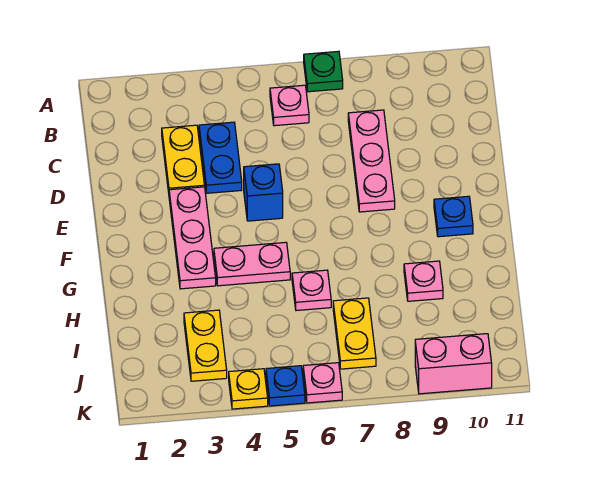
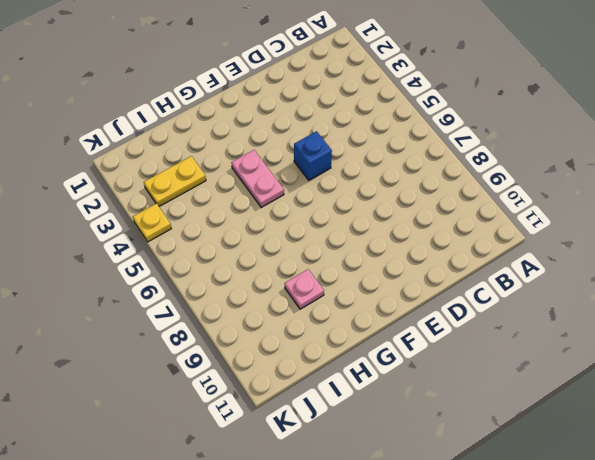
none -> green plate A7 level 1
none -> pink plate B6 level 1
none -> yellow plate C3:D3 level 1

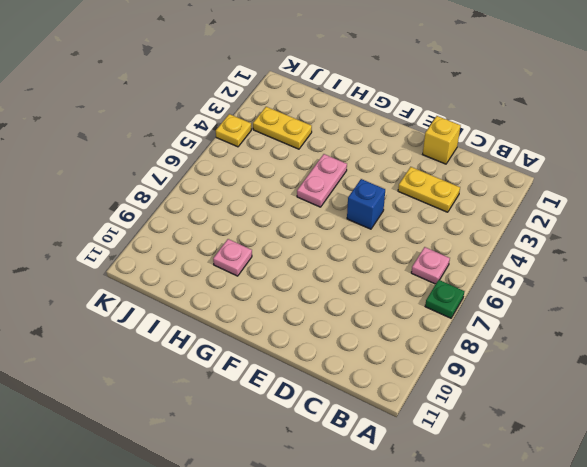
yellow brick D1 level 1 -> none
none -> blue plate C4:D4 level 1
none -> pink plate C8:E8 level 1
none -> pink plate E3:G3 level 1

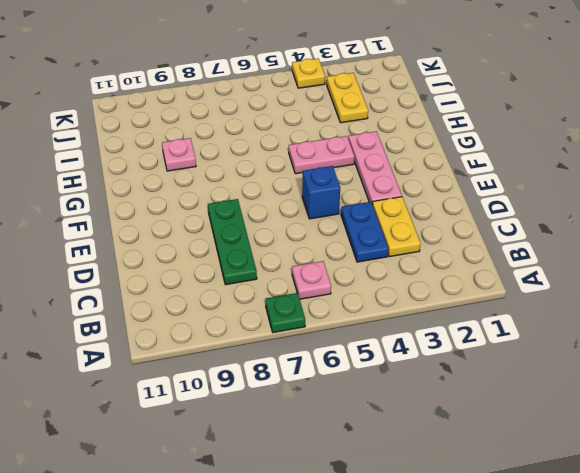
green plate C8:E8 level 1 -> pink plate C8:E8 level 1
none -> blue plate F10 level 1
none -> pink plate H6 level 1
none -> yellow plate I7:J7 level 1

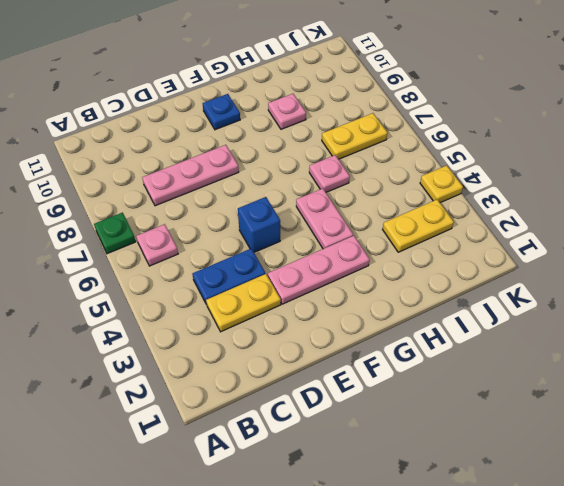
none -> blue plate K5 level 1
none -> pink plate K6 level 1
none -> pink brick K9:K10 level 1

